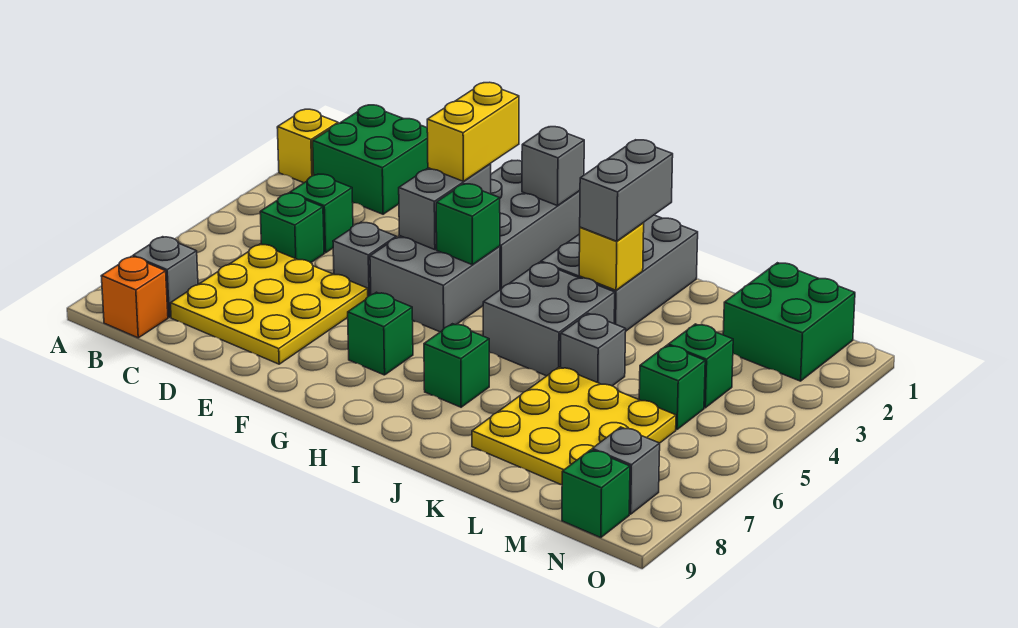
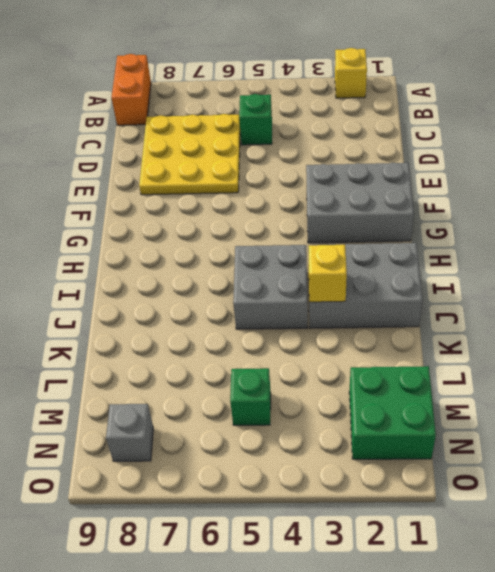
orange brick A9:B9 level 1 -> orange brick B9 level 1
none -> green brick B1:C2 level 1
none -> grey brick B8 level 1
none -> green brick C4 level 1

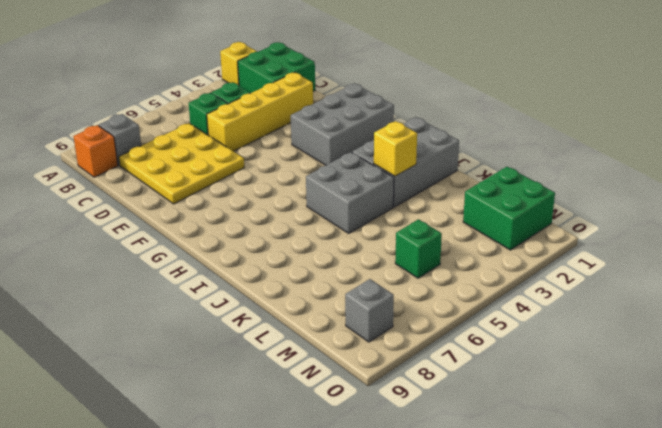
yellow brick D2:D5 level 1 -> none
none -> grey brick E5 level 1
none -> grey brick F4:G5 level 1
none -> green brick G7 level 1

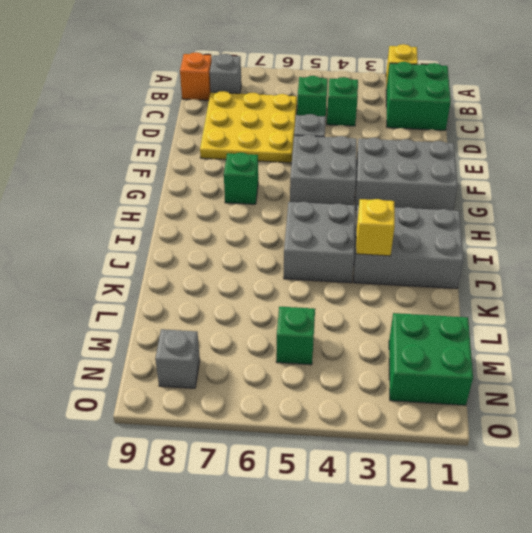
none -> green brick I7 level 1
none -> grey brick K5 level 1
none -> yellow plate K6:M8 level 1

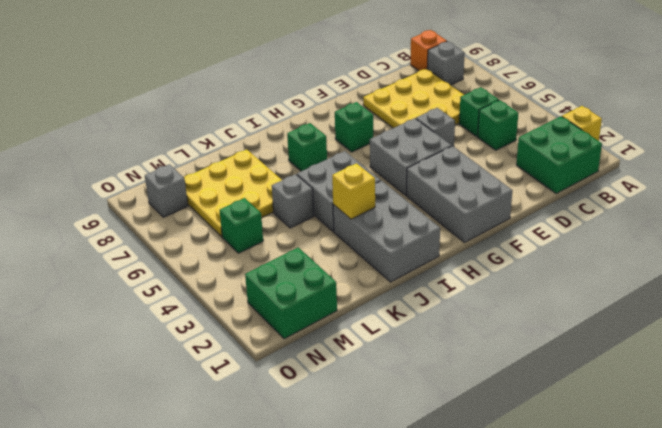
none -> green brick M4 level 1
none -> green brick N9 level 1
none -> grey brick F3:F4 level 2

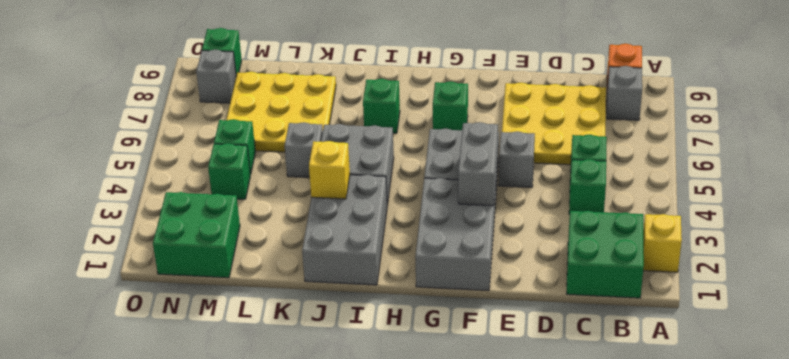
none -> grey brick G1 level 2
none -> green brick G4 level 2
none -> yellow brick F2:F3 level 3

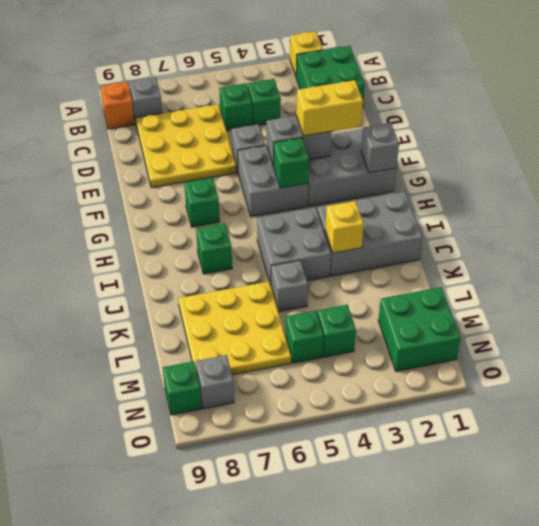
none -> grey brick J2:J3 level 3

